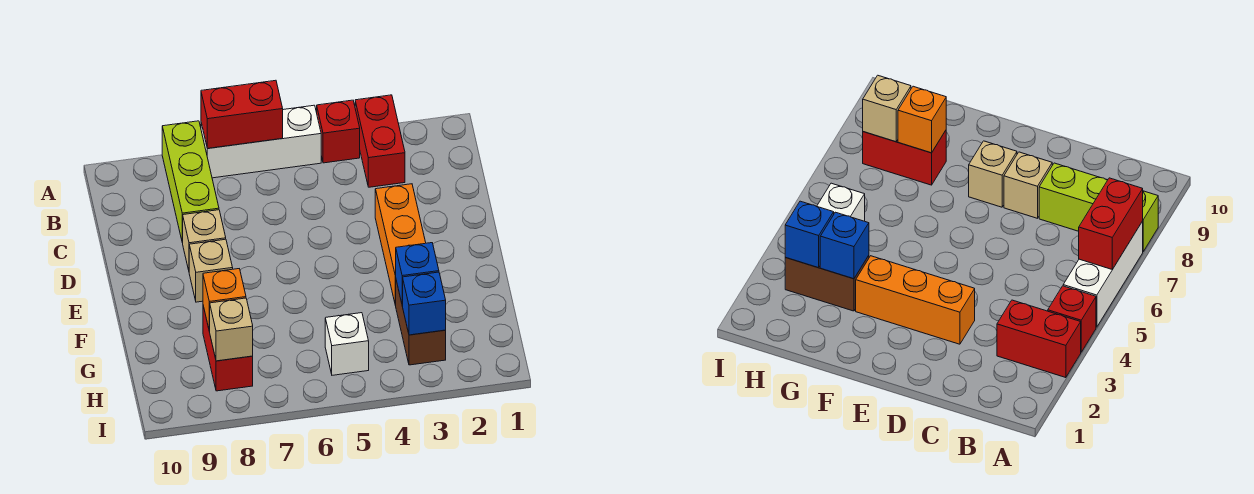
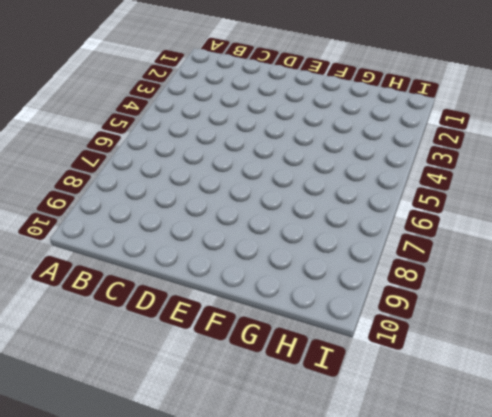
none -> red brick A3:B3 level 1
none -> red brick A4 level 1
none -> white brick A5:A7 level 1

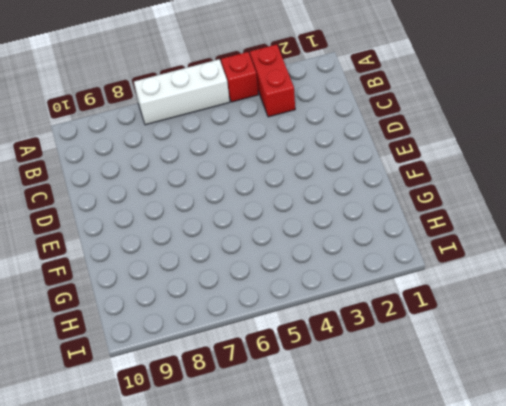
none -> lime brick A8:C8 level 1
none -> orange brick D3:F3 level 1
none -> tan brick D8 level 1

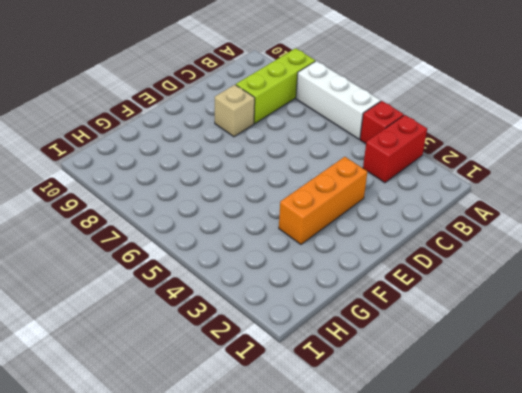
none -> tan brick E8 level 1
none -> brown brick G3:H3 level 1
none -> red brick G8:H8 level 1

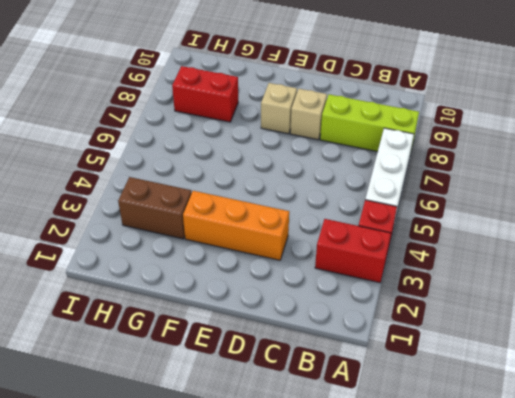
none -> white brick H5 level 1
none -> red brick A6:A7 level 2
none -> blue brick G3 level 2

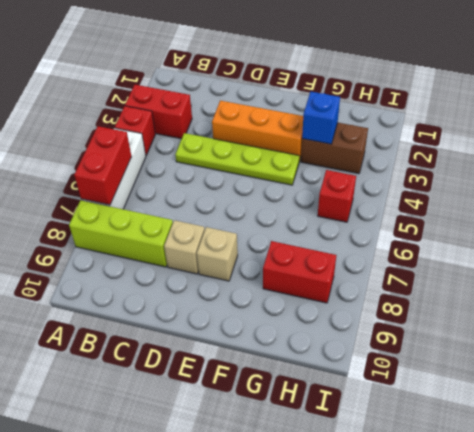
lime plate C4:F4 level 1 -> none
red brick H5 level 1 -> white brick H5 level 1
none -> orange brick G8 level 2
none -> blue brick H3 level 2
none -> tan brick H8 level 2

